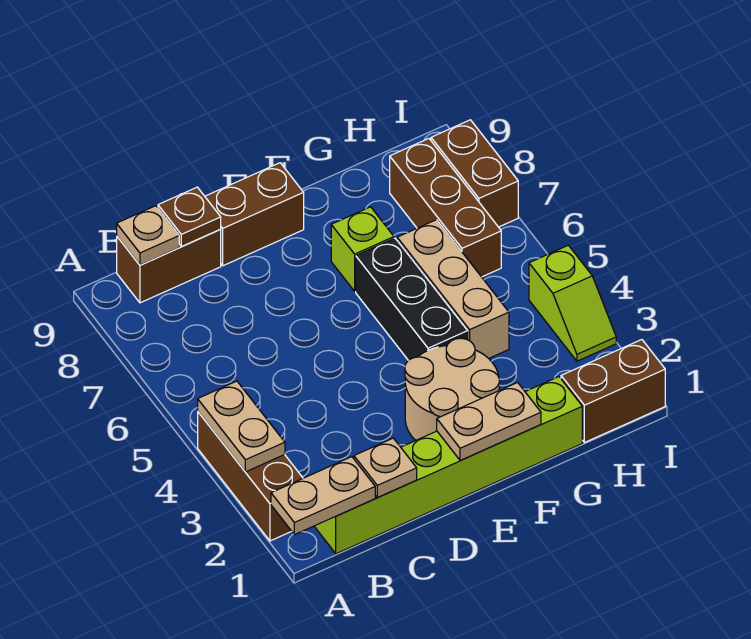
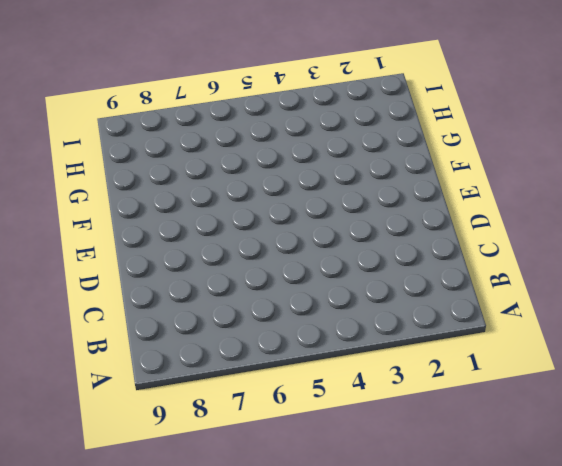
none -> brown brick A2:A4 level 1
none -> lime brick B1:G1 level 1
none -> brown brick B9:C9 level 1

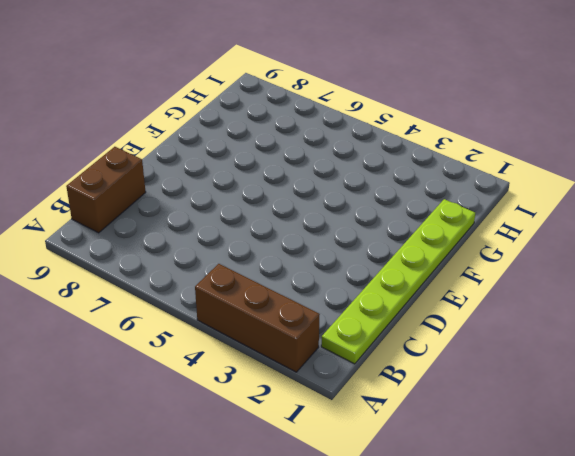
lime plate B1:G1 level 1 -> lime brick B1:G1 level 1
none -> brown brick D9:E9 level 1
none -> tan round brick E2:F3 level 1
none -> black brick F4:F6 level 1

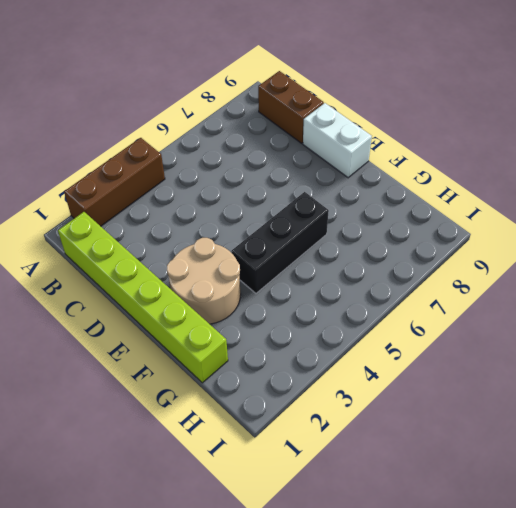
white brick D9:E9 level 1 -> brown brick D9:E9 level 1
none -> lime brick F7 level 1
none -> tan brick G4:G6 level 1
none -> brown brick H1:I1 level 1

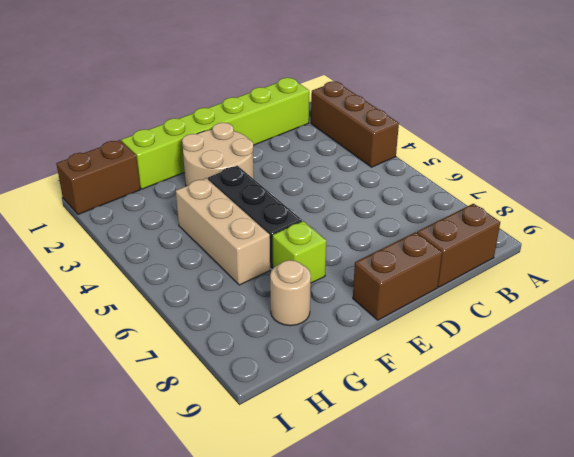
tan round brick G8 level 1 -> none
none -> brown brick H6:H8 level 1
none -> lime slope I3:I4 level 1 top 4
none -> brown brick I7:I8 level 1

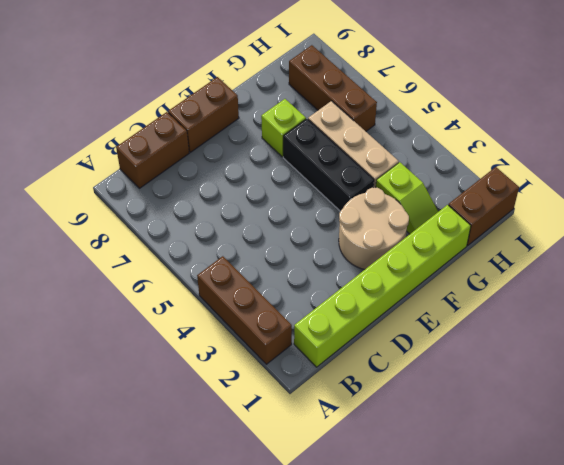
lime slope G2:G3 level 1 top 3 -> lime slope I3:I4 level 1 top 4
none -> brown brick I7:I8 level 1
none -> tan plate A1:B1 level 2
none -> tan plate A3:A4 level 2

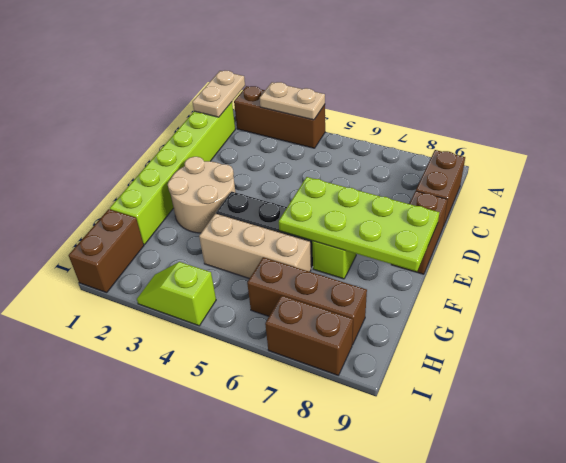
lime plate E6:F9 level 2 -> none
none -> tan plate B9 level 2
none -> tan plate C1 level 2
none -> brown plate C9 level 2

